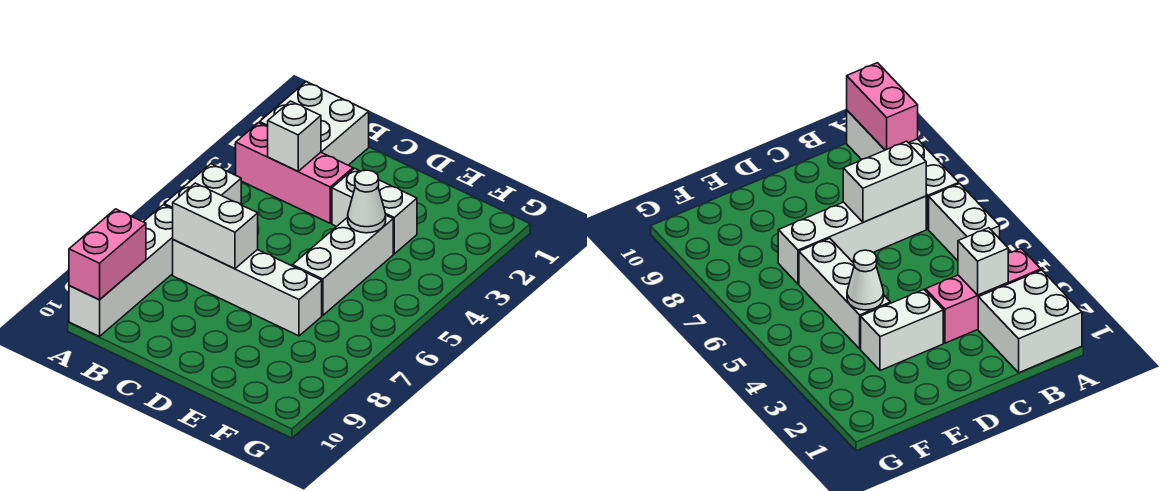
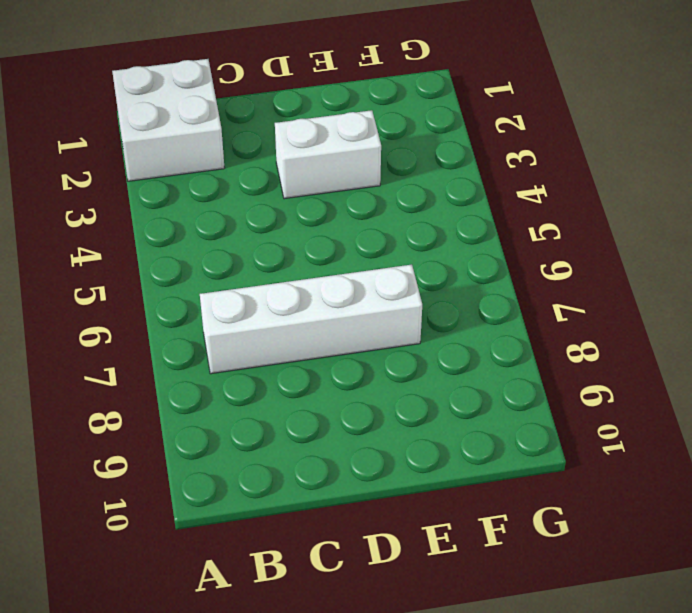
none -> pink brick A3:C3 level 1
none -> white brick A5:A6 level 1

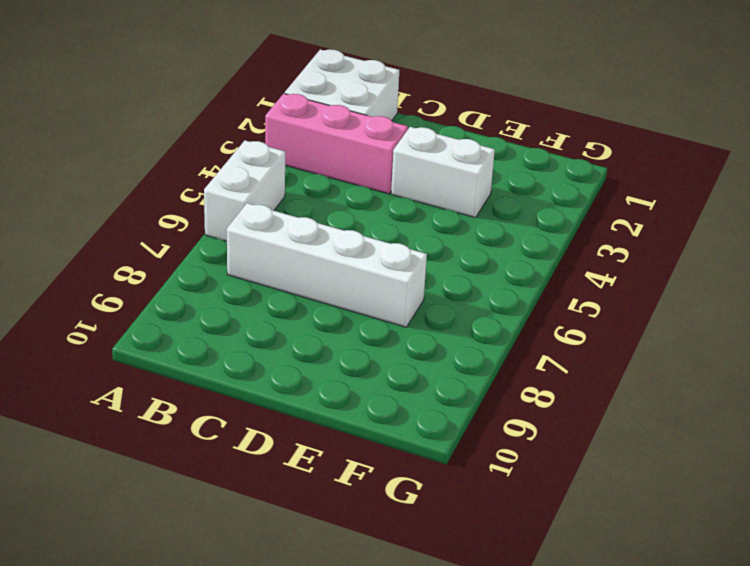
none -> white brick A7:A10 level 1
none -> white brick E4:E6 level 1

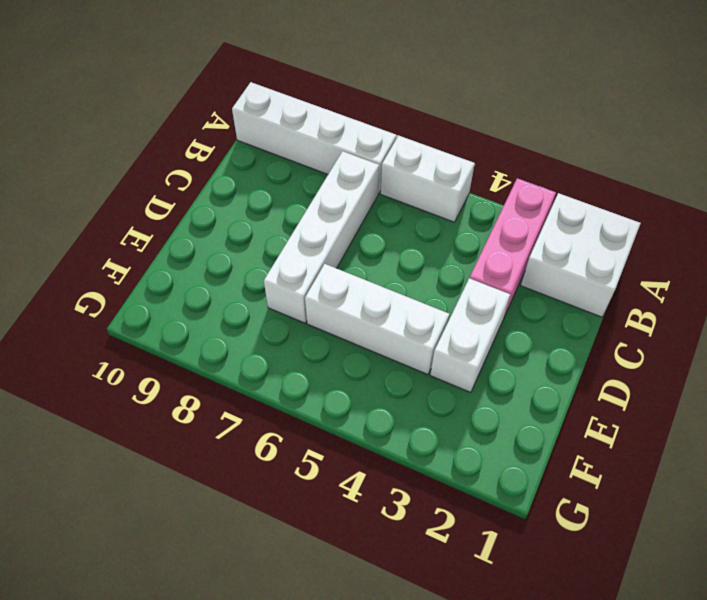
none -> pink brick A9:A10 level 2
none -> white brick B3 level 2

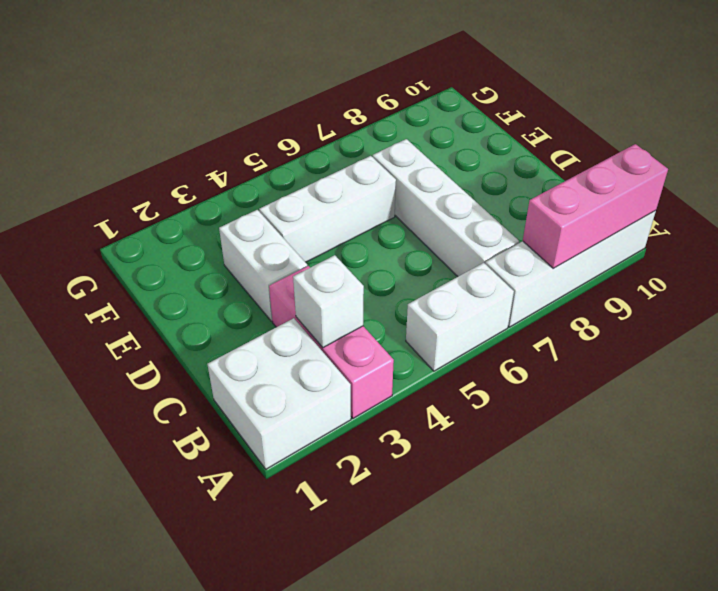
pink brick A8:A10 level 2 -> pink brick A9:A10 level 2
none -> white brick B7:C7 level 2
none -> white cone E4 level 2

